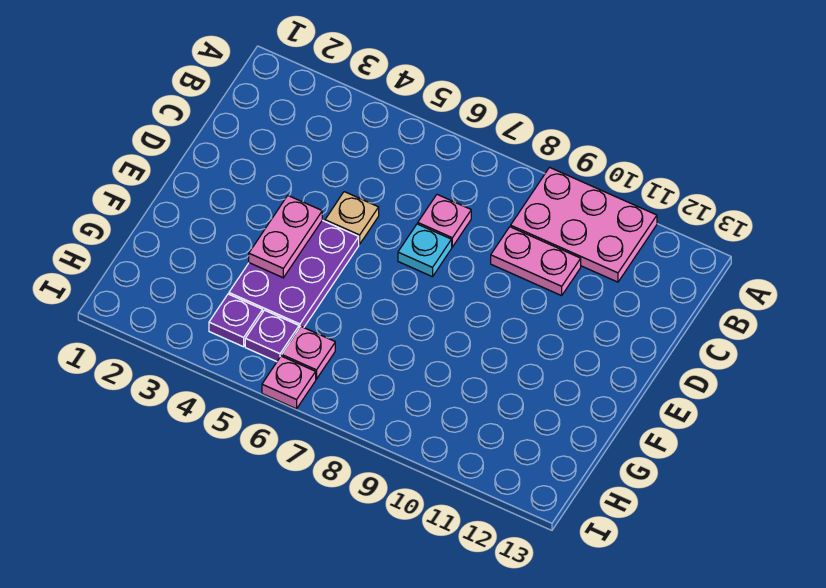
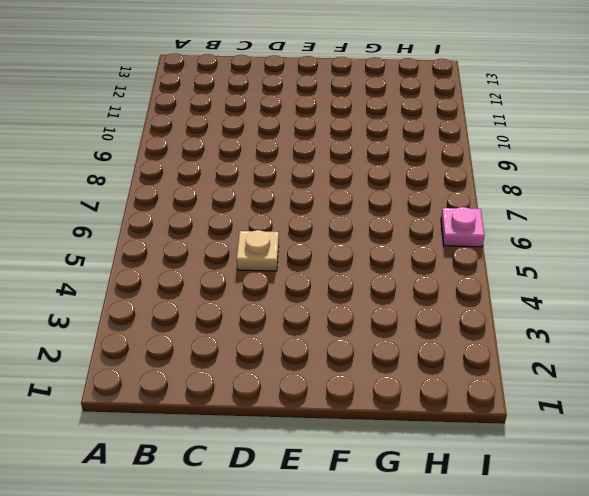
none -> pink plate A9:B11 level 1
none -> pink plate C7 level 1

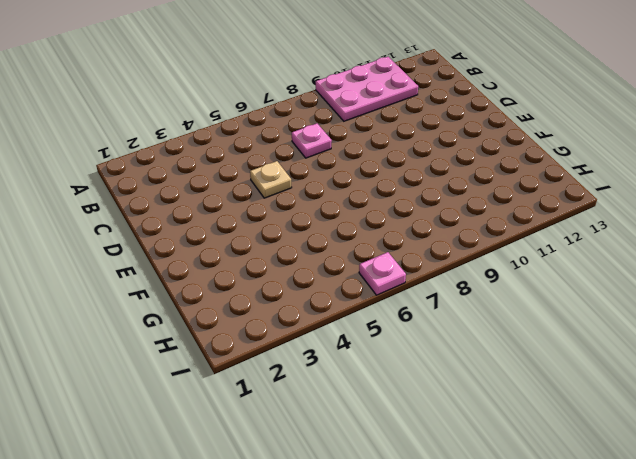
none -> pink plate C9:C10 level 1
none -> cyan plate D7 level 1

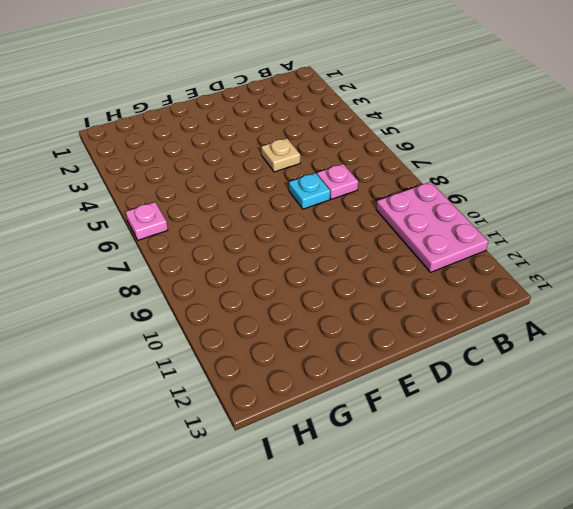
none -> pink plate C9:C10 level 1
none -> purple plate E4:G5 level 1

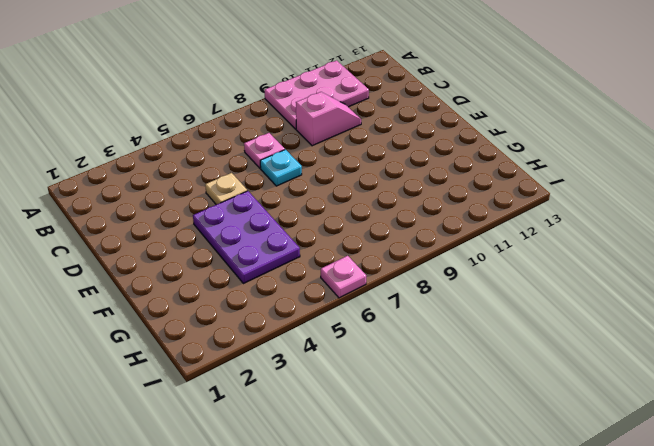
pink slope C9:C10 level 1 top 9 -> pink plate C9:C10 level 1
none -> purple plate H4 level 1
none -> purple plate H5 level 1

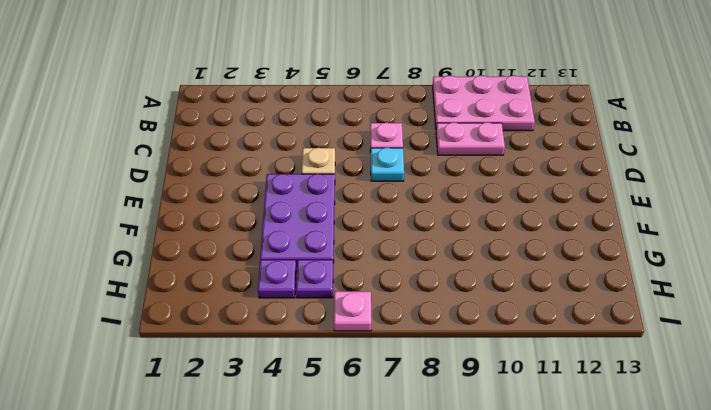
none -> pink plate H6 level 1
none -> pink plate E4:F4 level 2

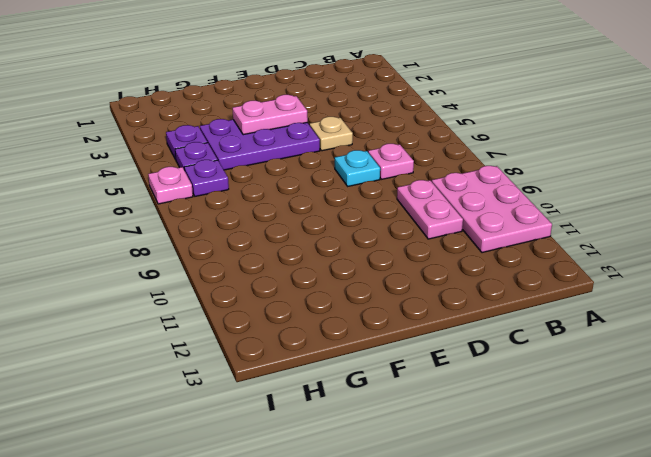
purple plate H6 level 1 -> pink plate H6 level 1

